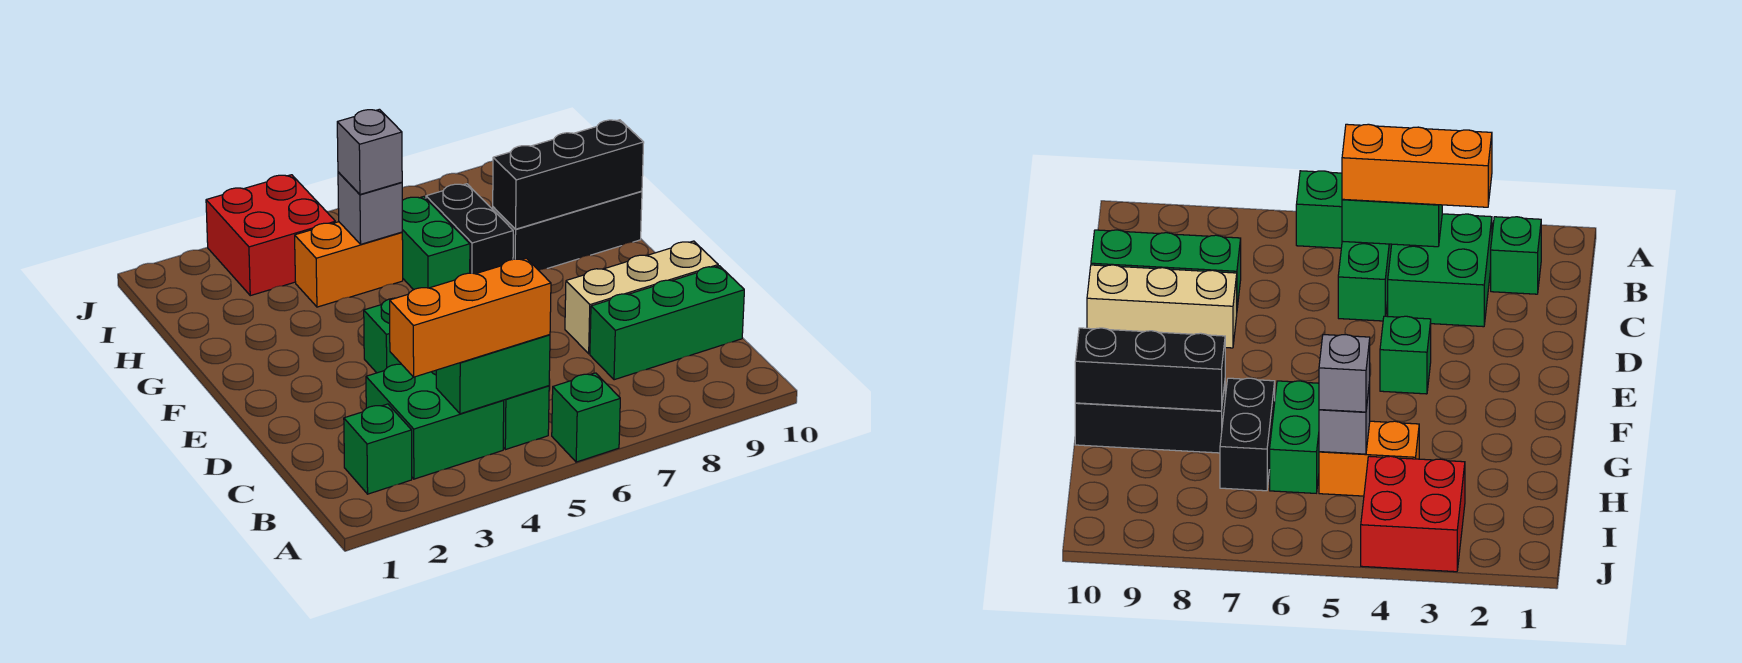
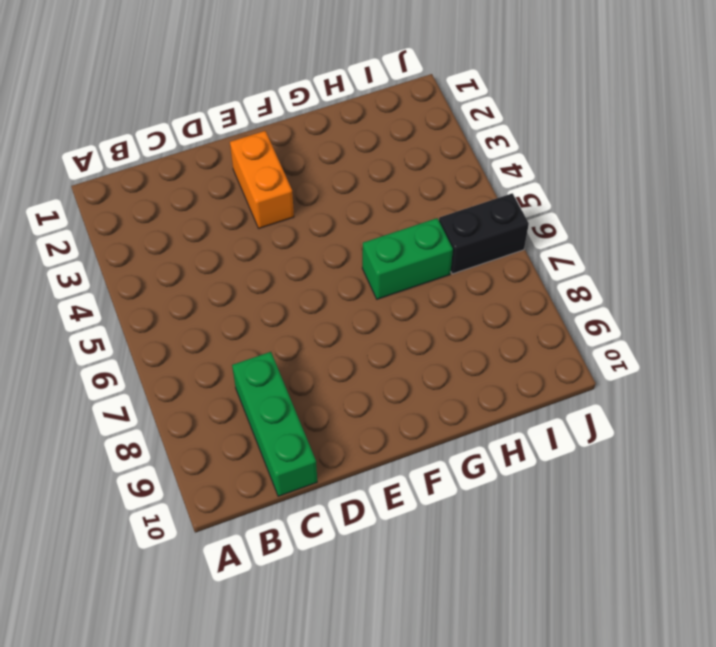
orange brick E2:E3 level 1 -> orange brick H4:H5 level 1
black brick I6:J6 level 1 -> black brick G7:H7 level 1
none -> green brick A6 level 1
none -> green brick B2 level 1
none -> green brick B3:C4 level 1

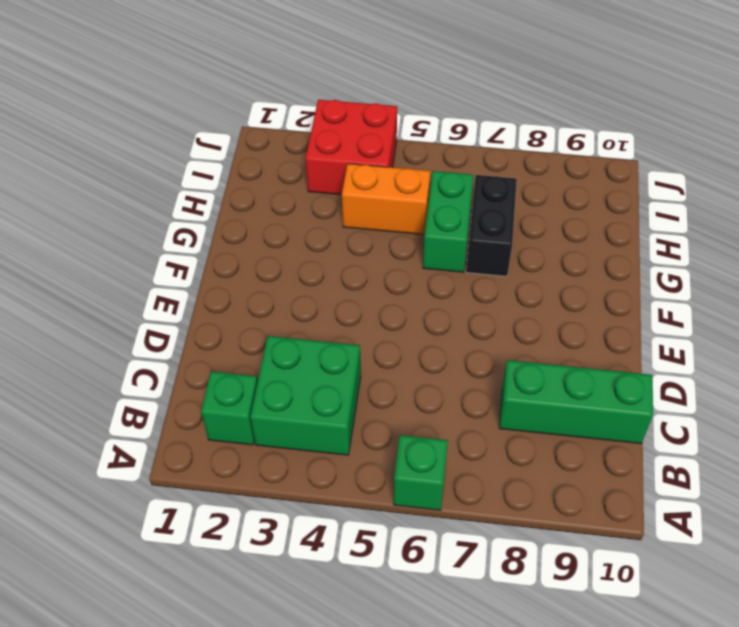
none -> green brick B5:C5 level 1
none -> tan brick D8:D10 level 1
none -> green brick E4 level 1

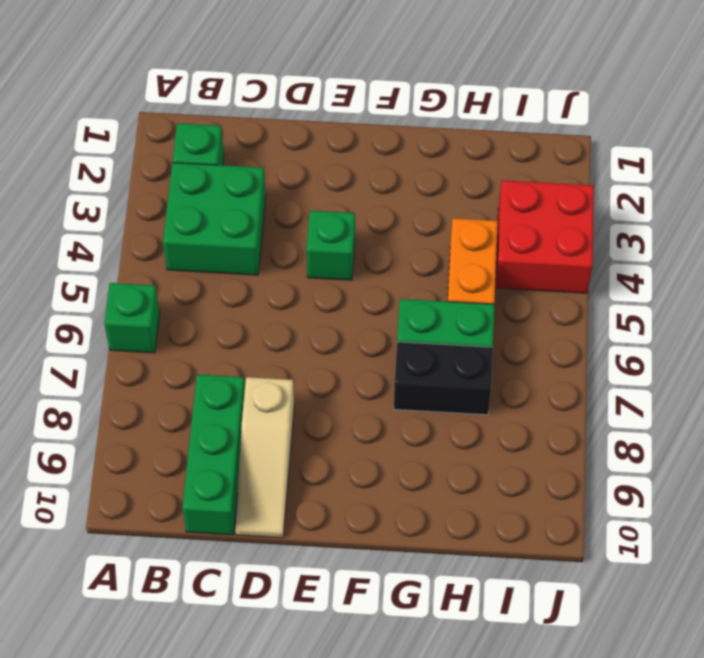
tan slope D8:D10 level 1 top 8 -> tan brick D8:D10 level 1
none -> green brick B5:C5 level 1
none -> black brick G8:G10 level 1
none -> green brick B4:B5 level 2

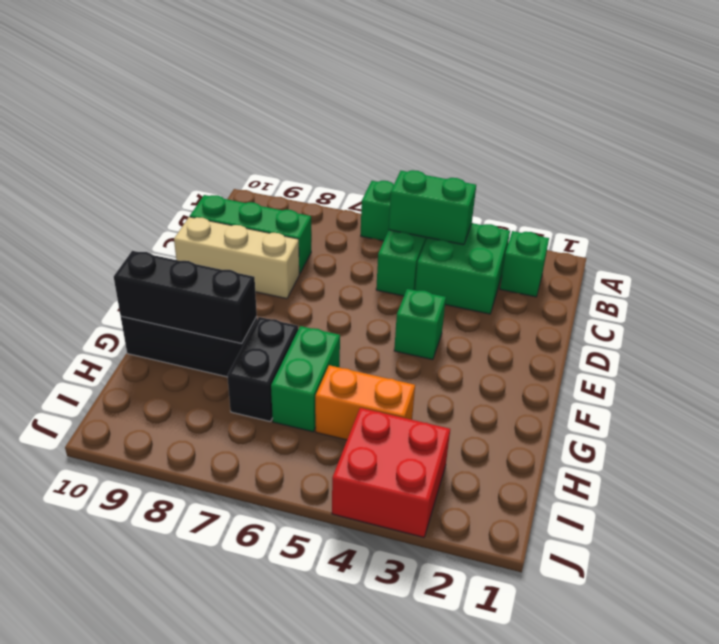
none -> grey brick H5 level 2
none -> orange brick B3:B5 level 3
none -> grey brick H5 level 3

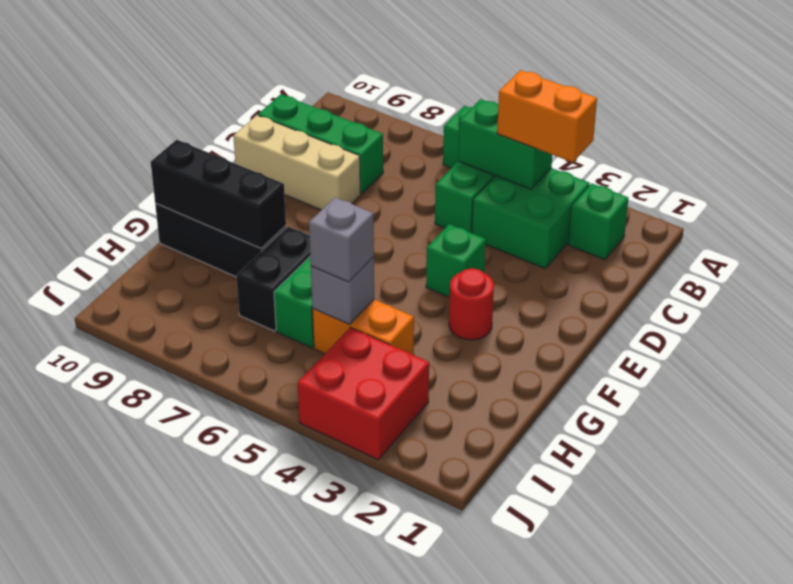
orange brick B3:B4 level 3 -> orange brick B3:B5 level 3
red round brick F3 level 1 -> none

